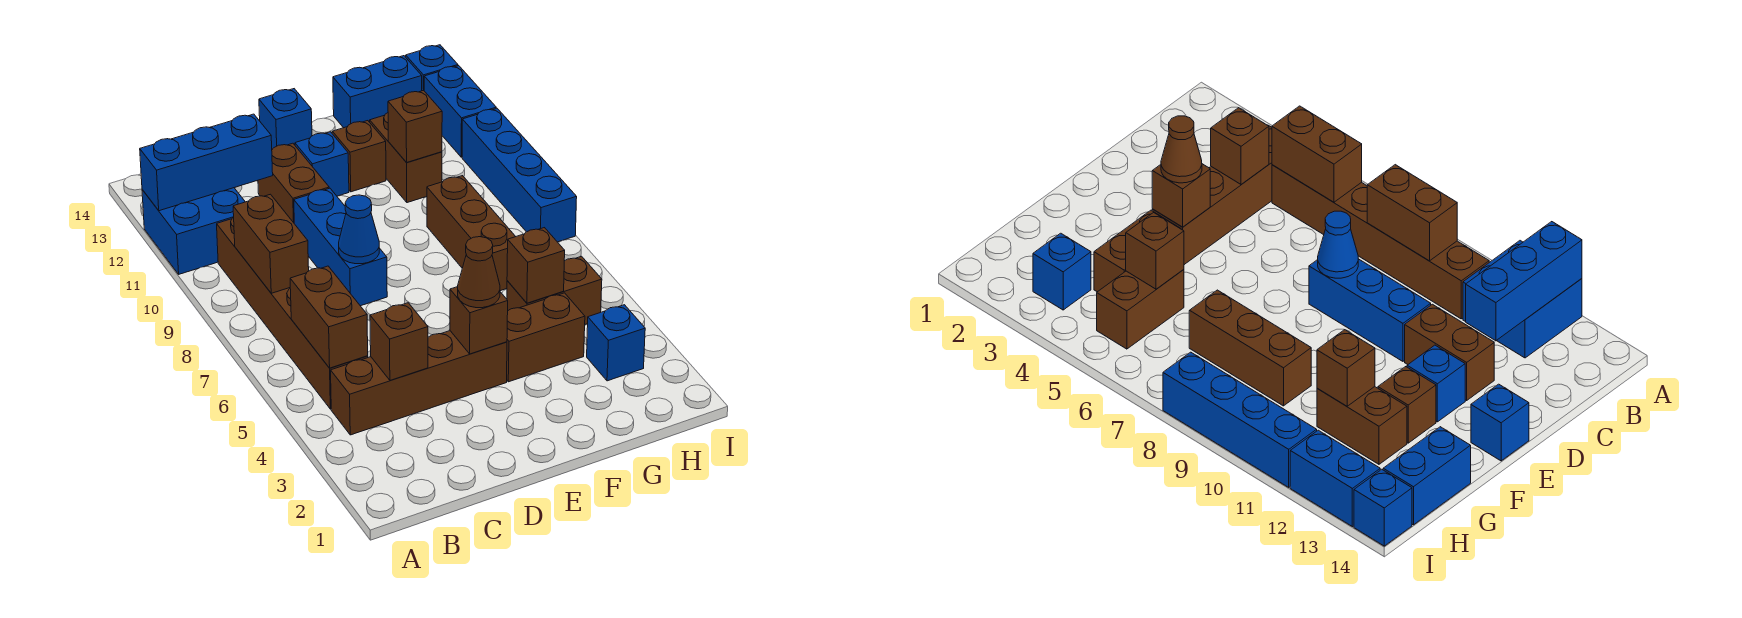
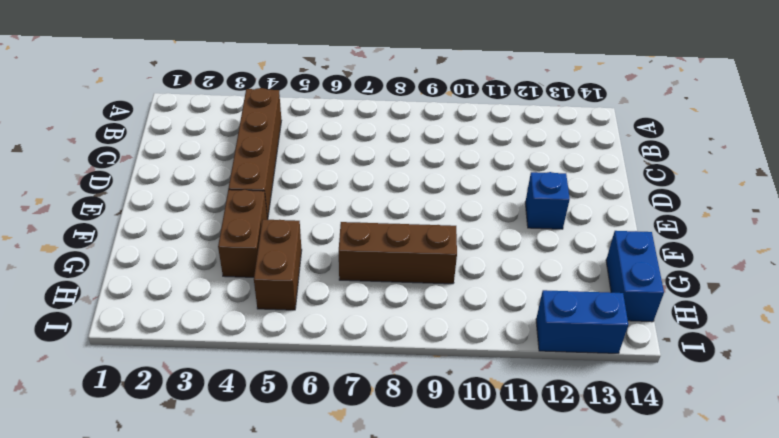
none -> blue brick A11:B12 level 1
none -> brown brick B5:B10 level 1
none -> blue brick D8:D10 level 1

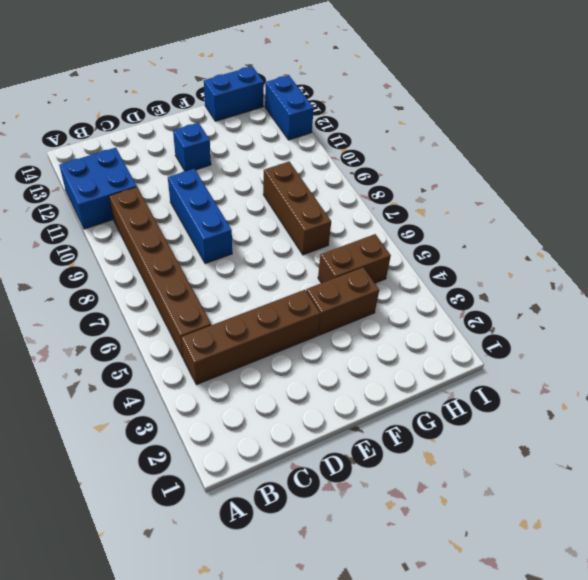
none -> brown brick D11:D12 level 1
none -> blue brick E14 level 1
none -> brown brick F12 level 1

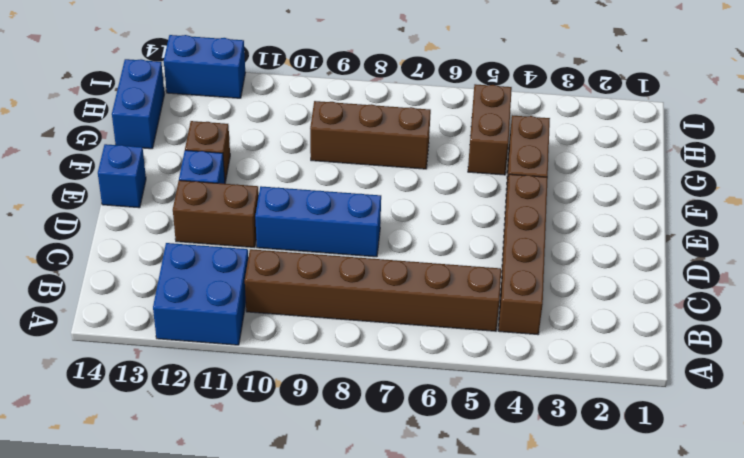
none -> brown brick G11:G12 level 1
none -> blue brick H3 level 1
none -> blue brick I8:I11 level 1

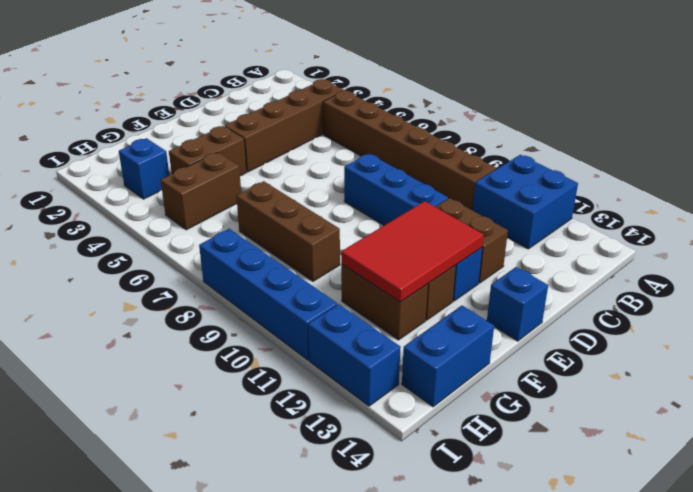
red tile E11:G12 level 2 -> brown brick G11 level 2
none -> blue brick I14 level 1
none -> blue brick A12:C12 level 2
none -> brown brick B5:B6 level 2

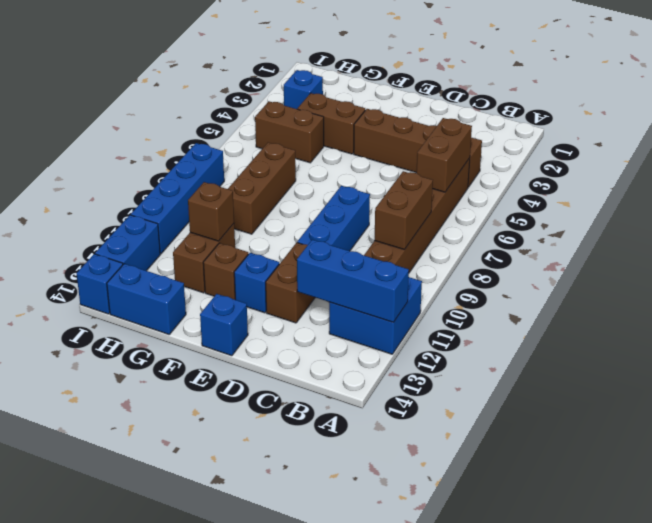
none -> brown brick C4 level 2
none -> blue cone D8 level 2
none -> brown brick E4 level 2

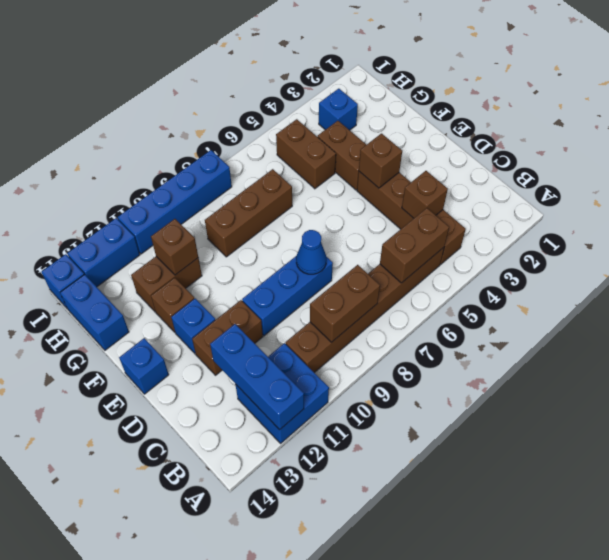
none -> brown brick G5 level 2
none -> brown cone E4 level 3

